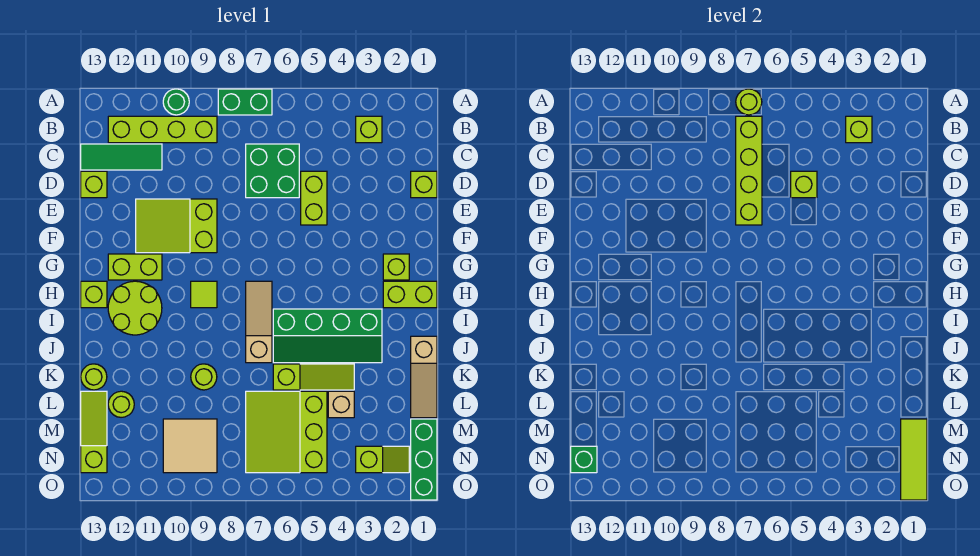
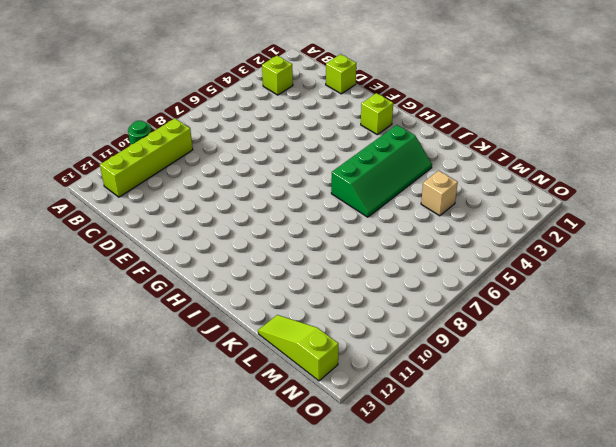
none -> green brick A7:A8 level 1
none -> green brick C6:D7 level 1
none -> green tile C11:C13 level 1
none -> lime brick D5:E5 level 1

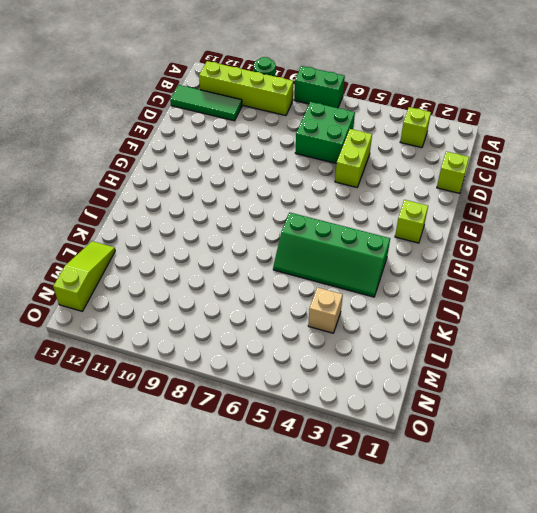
none -> lime brick D13 level 1
none -> lime slope E9:F11 level 1 top 9
none -> lime brick G11:G12 level 1
none -> lime brick H1:H2 level 1

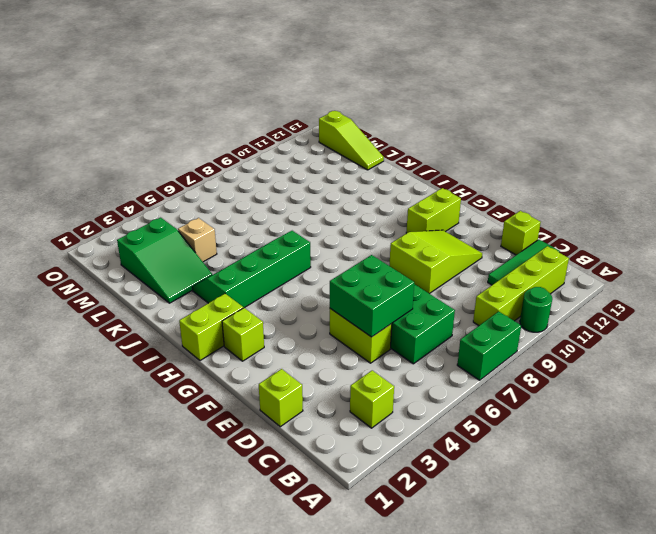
green brick D5:E6 level 2 -> lime brick D5 level 2
green slope K2:M3 level 1 top M -> none
none -> tan slope H7:J7 level 1 top J
none -> lime tile H9 level 1
none -> lime round brick H11:I12 level 1
none -> lime brick H13 level 1

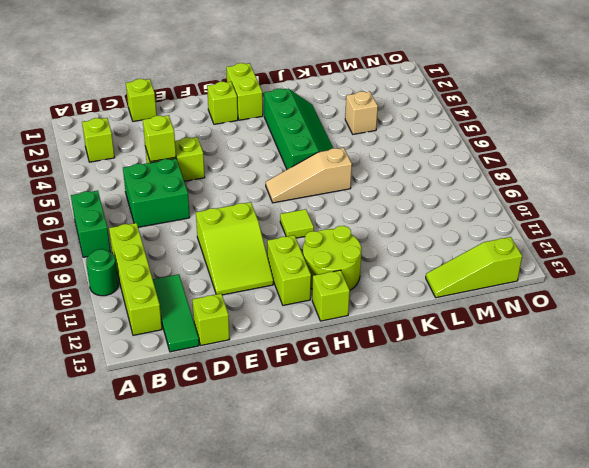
none -> tan slope J1:L1 level 1 top J
none -> lime slope K4:K6 level 1 top 6
none -> lime round brick K9 level 1
none -> lime round brick K13 level 1

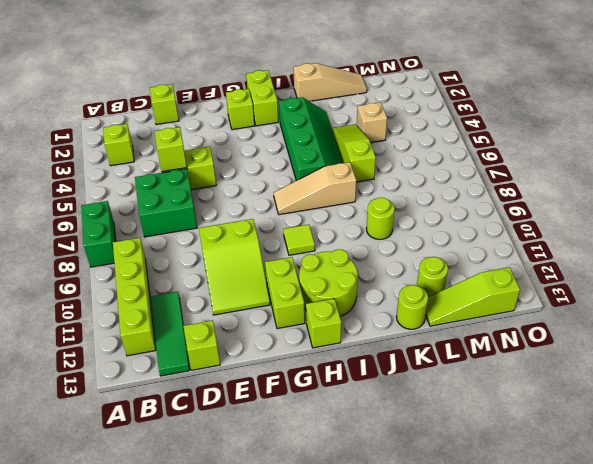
none -> green round brick A10 level 1
none -> lime slope L5:N7 level 1 top 5
none -> green brick M1:O1 level 1
none -> tan tile M9:N10 level 1

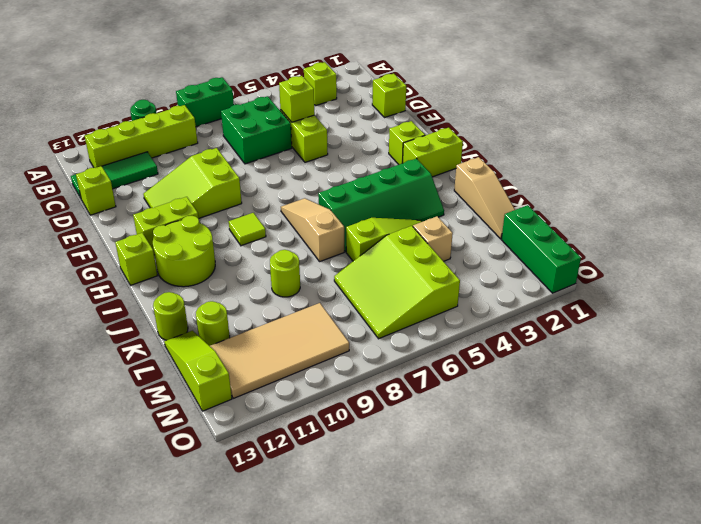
tan tile M9:N12 level 1 -> tan tile M9:N10 level 1
none -> lime slope N2:N3 level 1 top 3
none -> lime round brick A7 level 2
none -> lime brick B3 level 2
none -> lime brick B7:E7 level 2

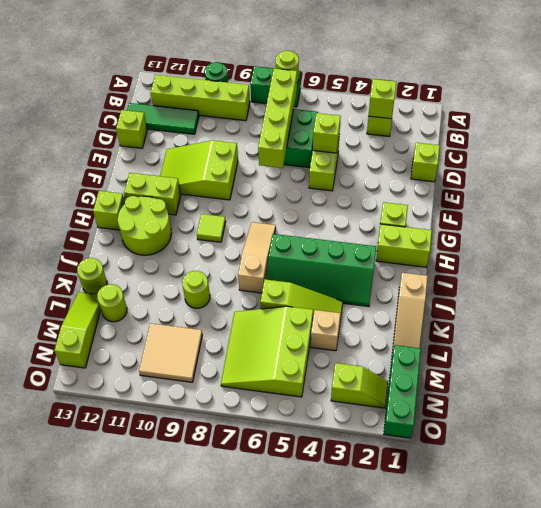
none -> lime tile M1:O1 level 2
none -> green brick N13 level 2

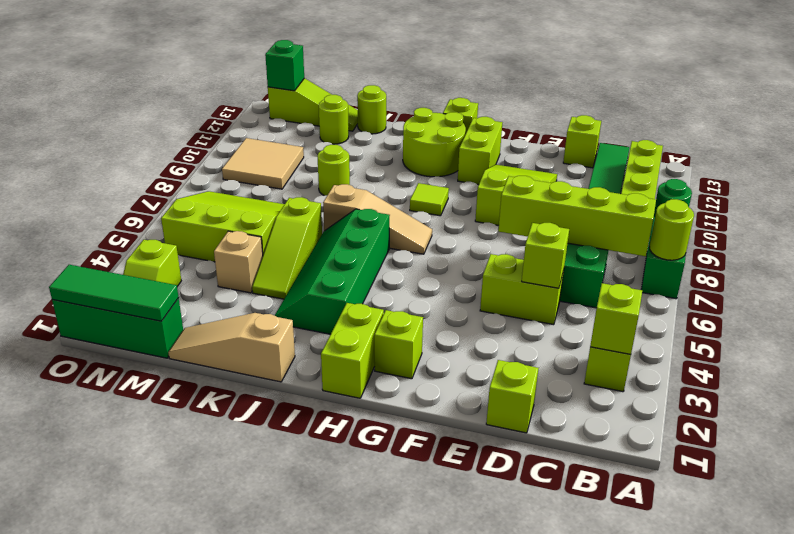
green tile M1:O1 level 2 -> lime tile M1:O1 level 2

